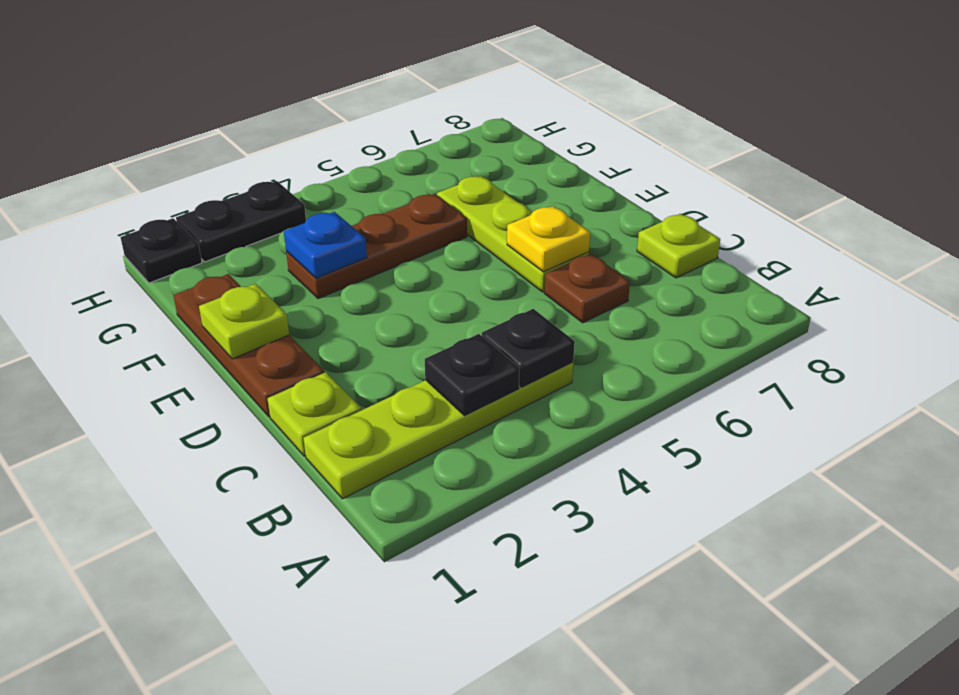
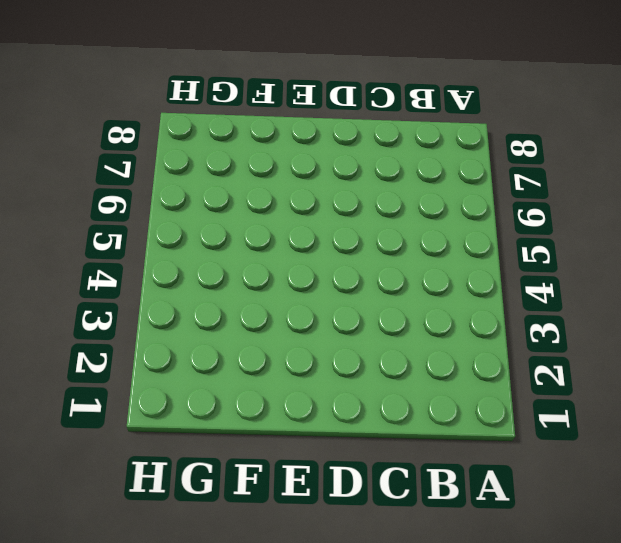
none -> lime plate B1:B4 level 1
none -> lime plate C1 level 1
none -> brown plate C6 level 1

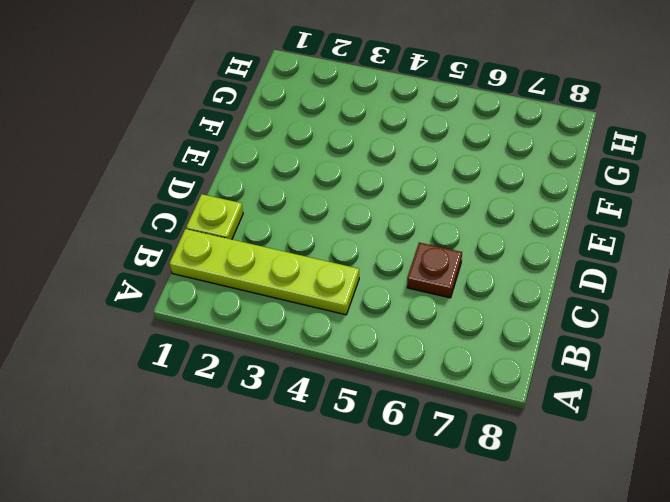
none -> lime plate C8 level 1
none -> brown plate D1:F1 level 1
none -> lime plate D6:F6 level 1

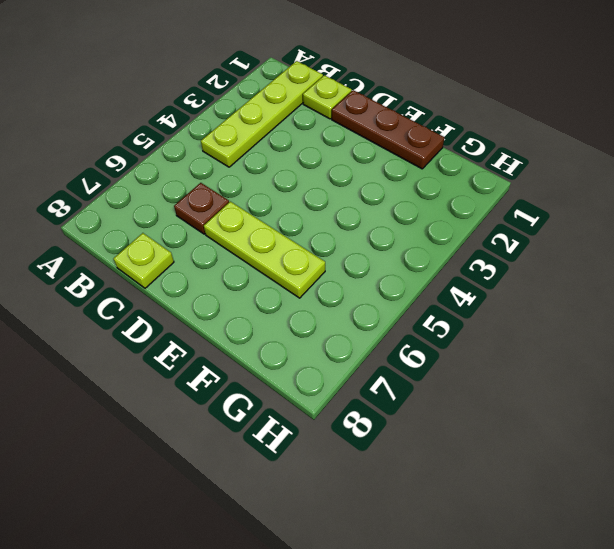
none -> brown plate F3:F5 level 1
none -> black plate H1 level 1
none -> black plate H2:H3 level 1

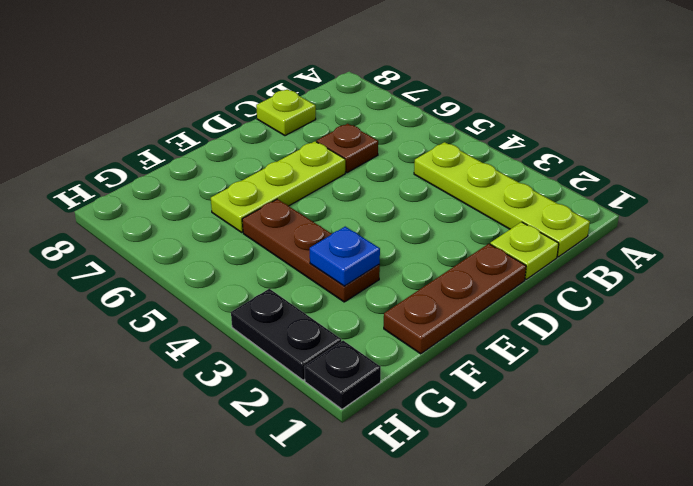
none -> black plate B3 level 2
none -> black plate B4 level 2
none -> yellow plate D6 level 2

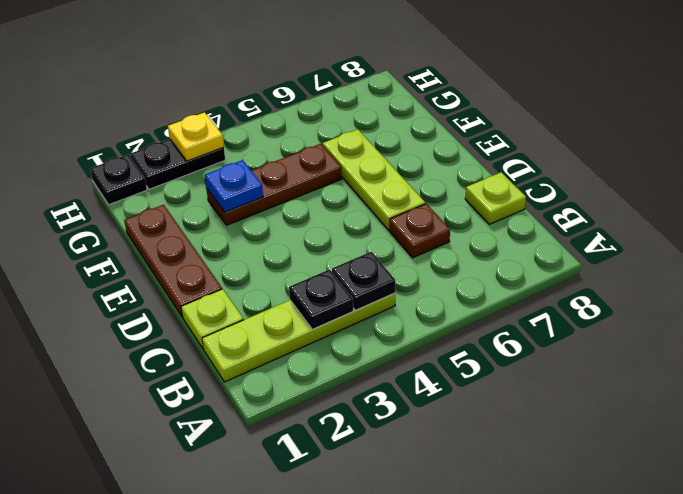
yellow plate H3 level 2 -> yellow plate D6 level 2
none -> lime plate E1 level 2

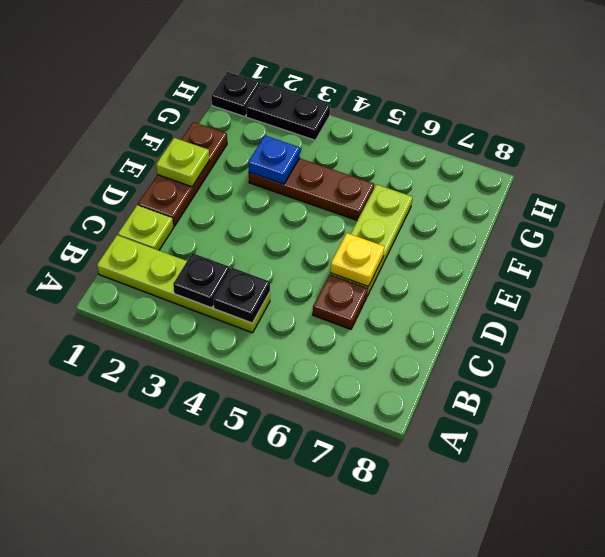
none -> lime plate C8 level 1

